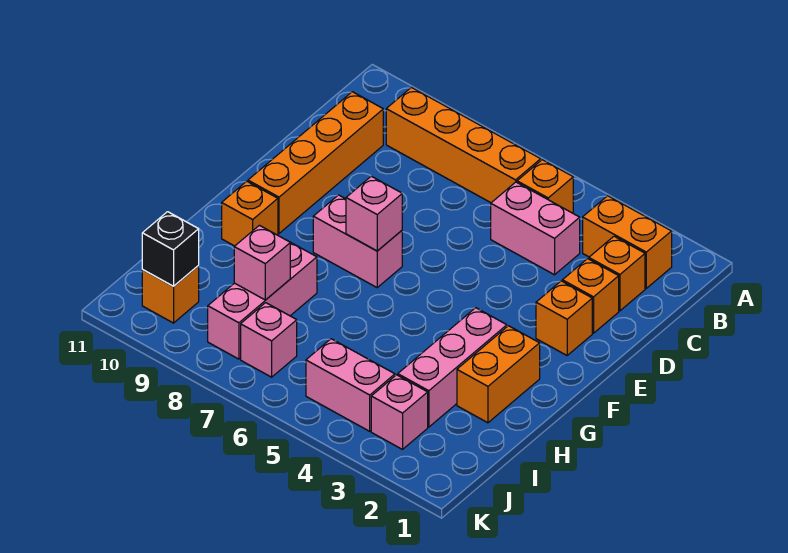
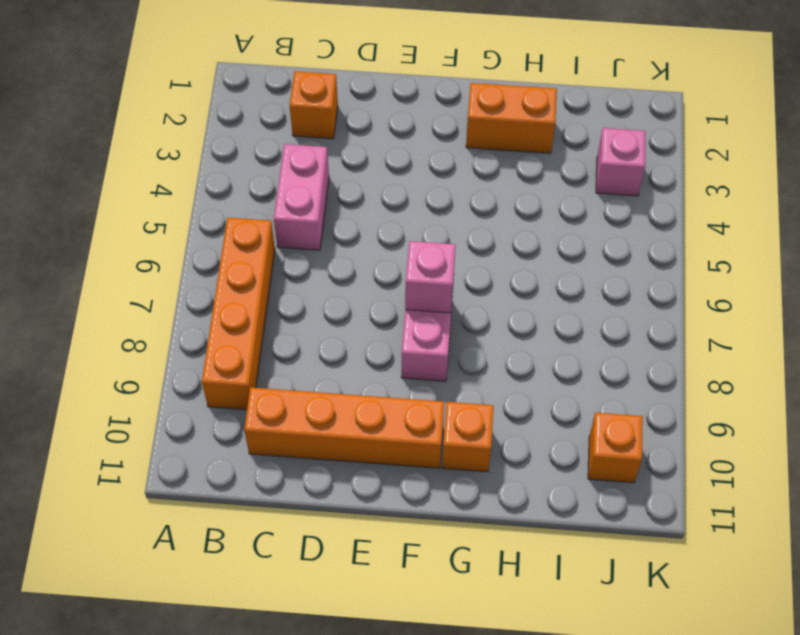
none -> orange brick B2:B3 level 1
none -> orange brick B5 level 1
none -> orange brick D2 level 1

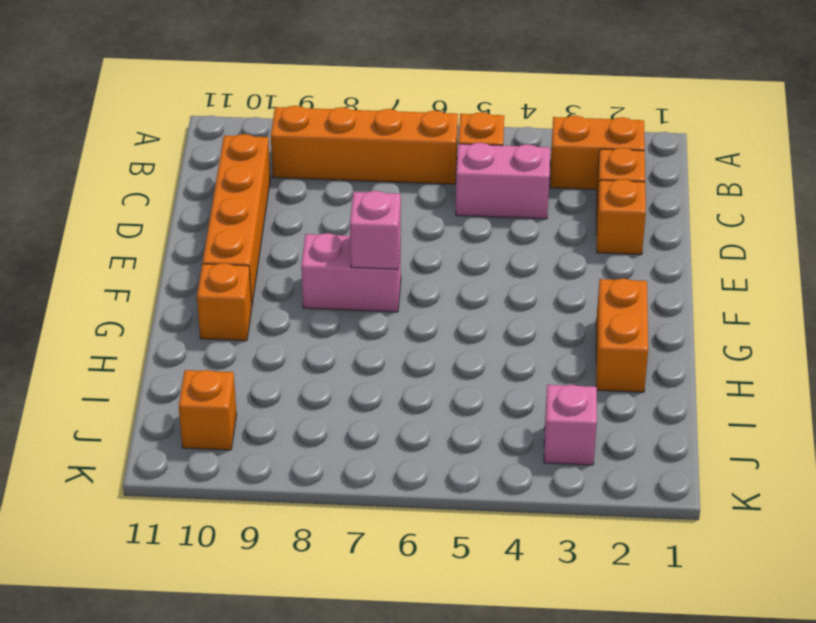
none -> orange brick E2 level 1
none -> pink brick G3:I3 level 1
none -> pink brick H8:J8 level 1

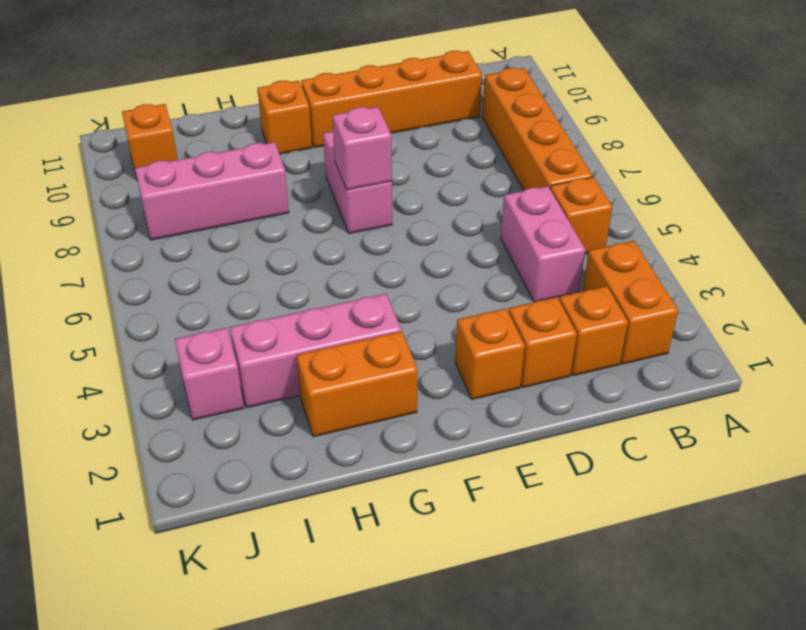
none -> pink brick J4:J5 level 1
none -> pink brick J7 level 1
none -> pink brick I8 level 2

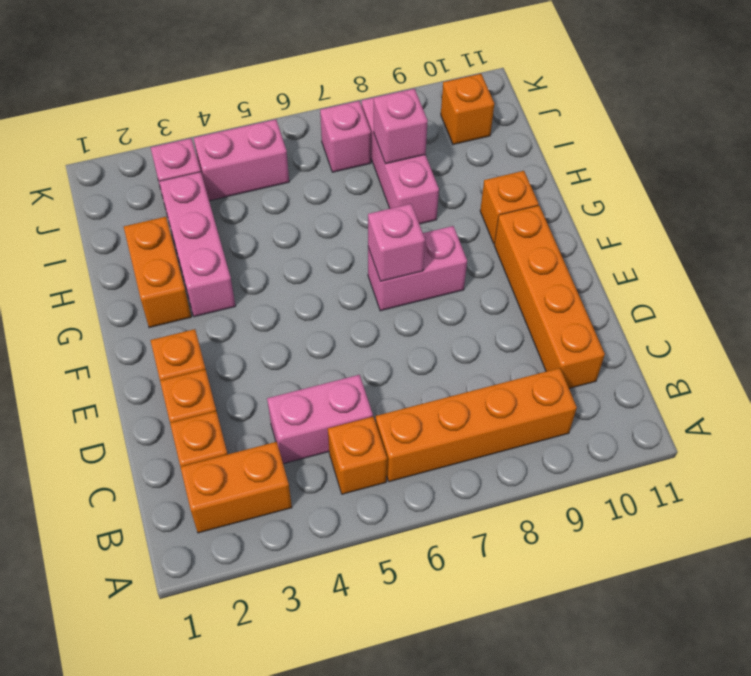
none -> black brick J10 level 2

